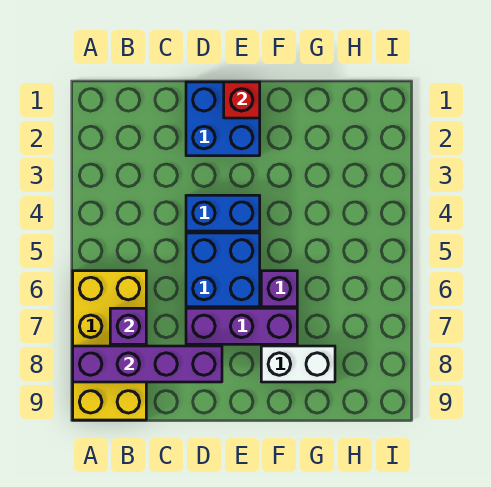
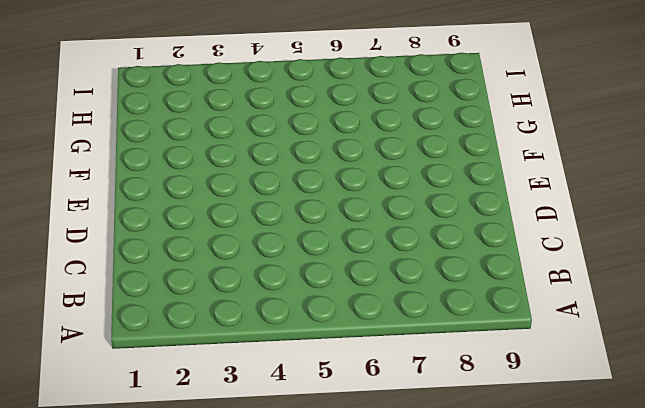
none -> yellow brick A6:B9 level 1
none -> blue brick D1:E2 level 1

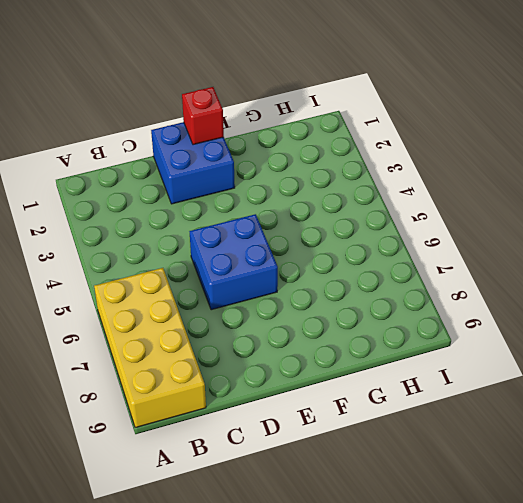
none -> blue brick D4:E4 level 1
none -> purple brick D7:F7 level 1

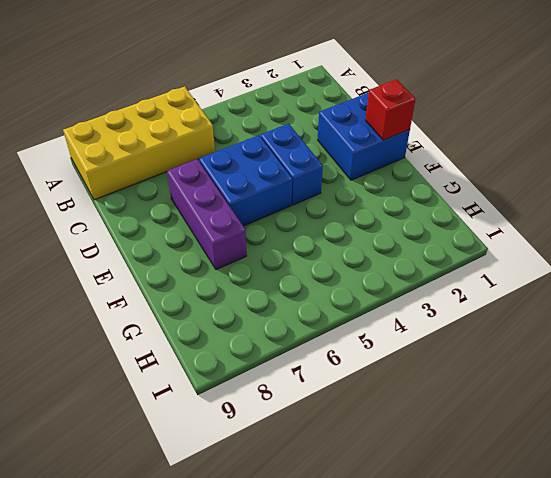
none -> purple brick F6 level 1
none -> white brick F8:G8 level 1

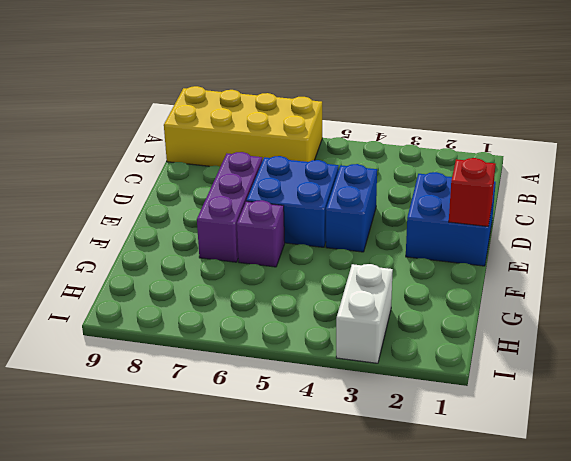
white brick H3:I3 level 1 -> white brick F8:G8 level 1
none -> purple brick A8:D8 level 2
none -> purple brick B7 level 2

